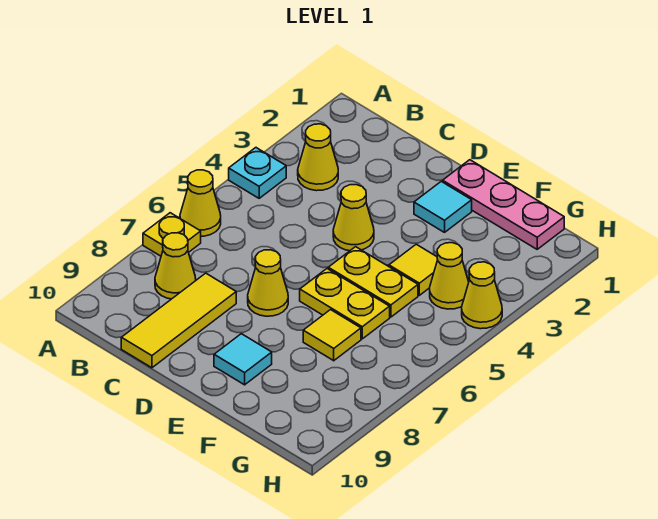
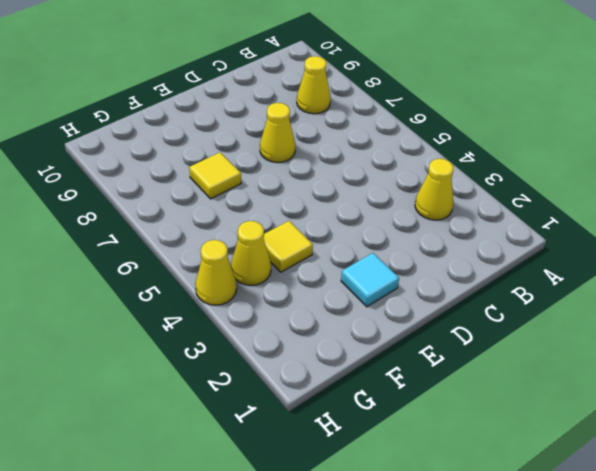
none -> cyan plate A4 level 1
none -> yellow cone A6 level 1
none -> yellow plate A7 level 1

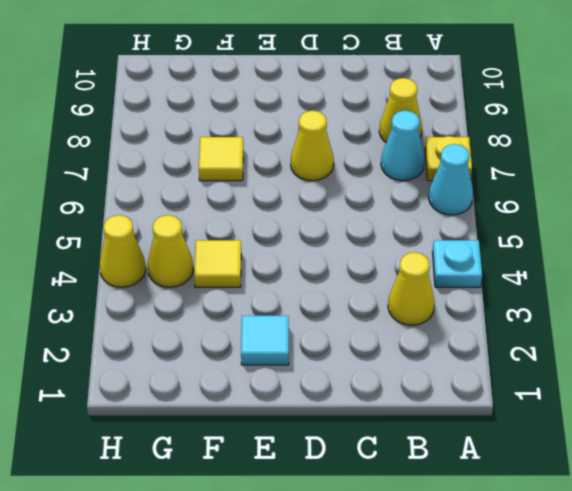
cyan cone A6 level 1 -> yellow cone A6 level 1
cyan cone B7 level 1 -> none
none -> yellow tile C8:C10 level 1
none -> yellow cone D4 level 1
none -> pink plate E1:G1 level 1

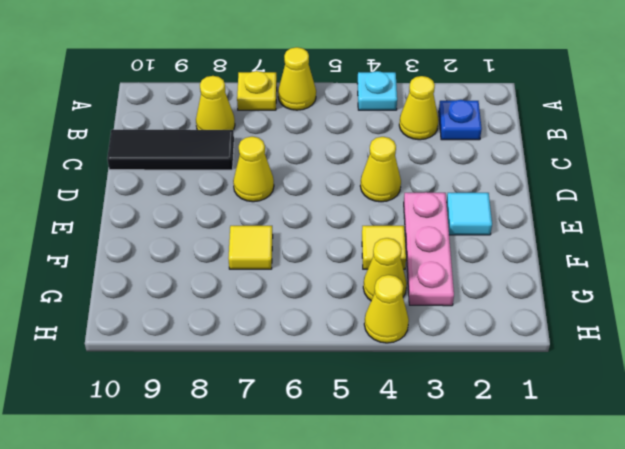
blue plate B2 level 1 -> none
black tile C8:C10 level 1 -> yellow tile C8:C10 level 1
pink plate E3:G3 level 1 -> pink plate E1:G1 level 1
none -> yellow plate E5:F5 level 1
none -> yellow plate E6:F6 level 1
none -> cyan tile E9 level 1

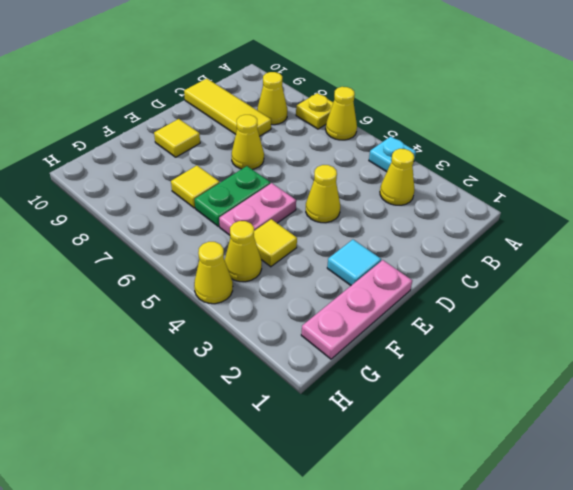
pink plate E5:F5 level 1 -> yellow plate E5:F5 level 1
green plate E6:F6 level 1 -> yellow plate E6:F6 level 1
yellow tile E9 level 1 -> cyan tile E9 level 1

